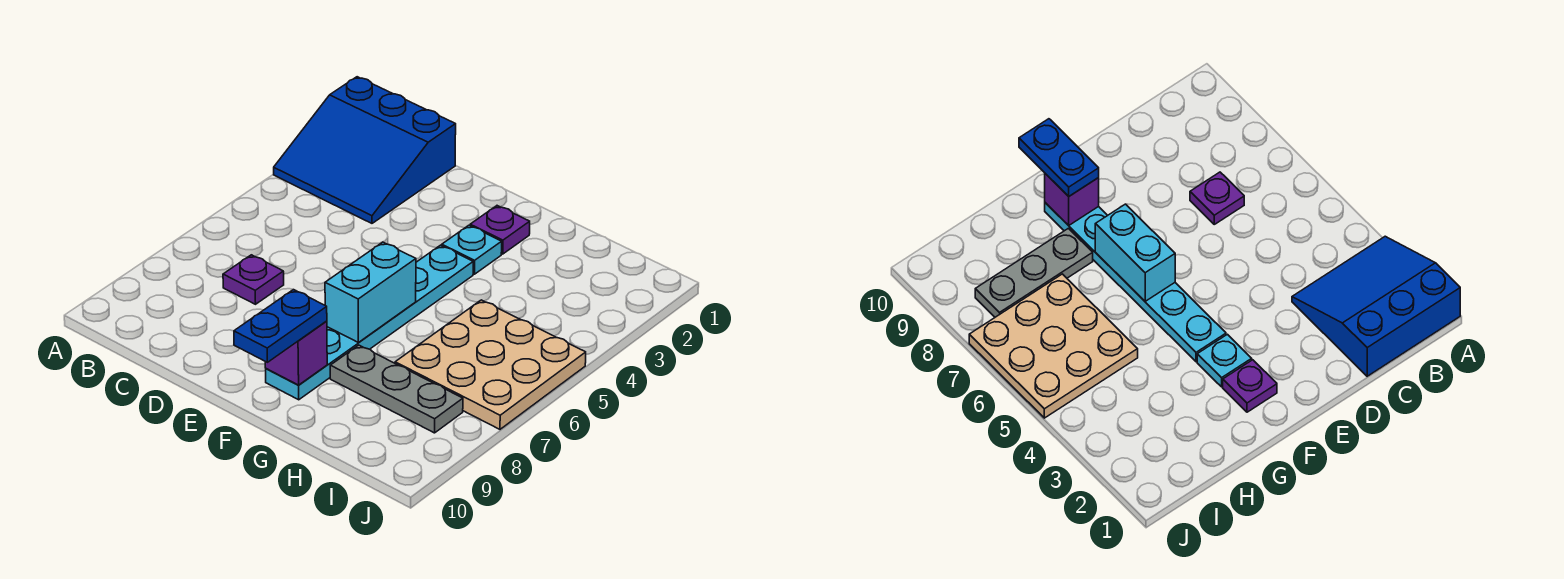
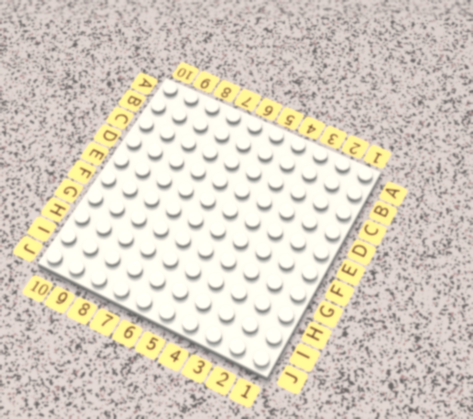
none -> blue slope A1:C3 level 1 top 1
none -> purple plate C7 level 1

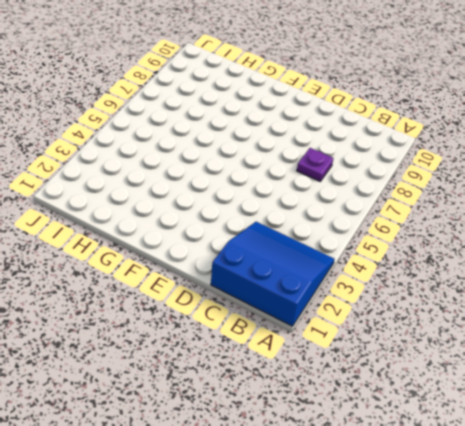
none -> purple plate F2 level 1
none -> cyan plate F3 level 1

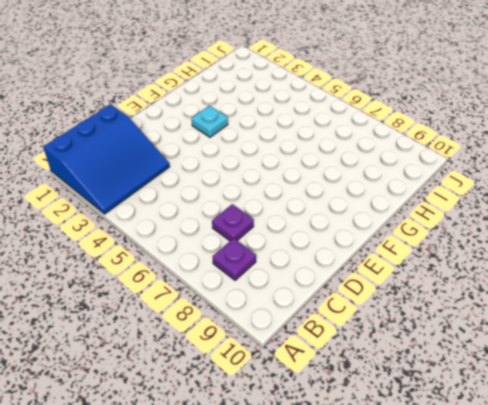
purple plate B8 level 1 -> purple plate F2 level 1
none -> cyan plate F4:F9 level 1
none -> grey plate G8:I8 level 1

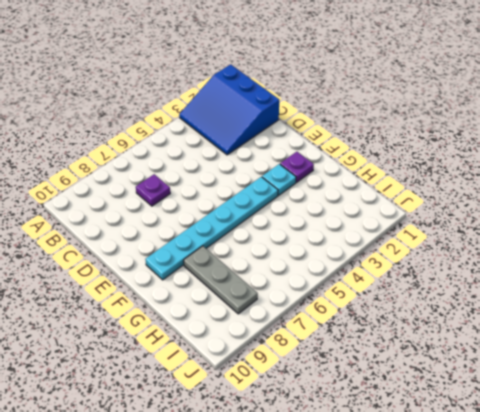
none -> tan plate H5:J7 level 1
none -> cyan brick F6:F7 level 2

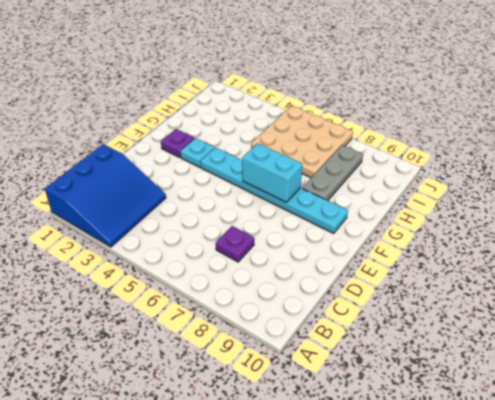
none -> purple brick F9 level 2
none -> blue plate F9:F10 level 3

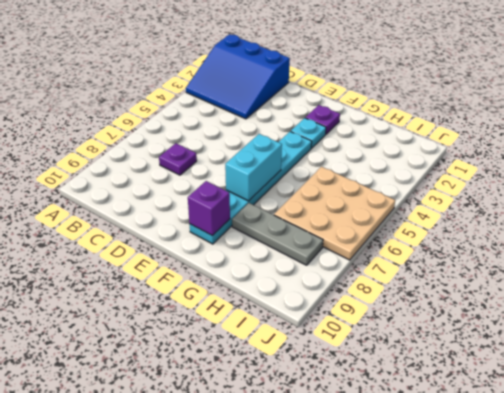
none -> blue plate F9:F10 level 3

